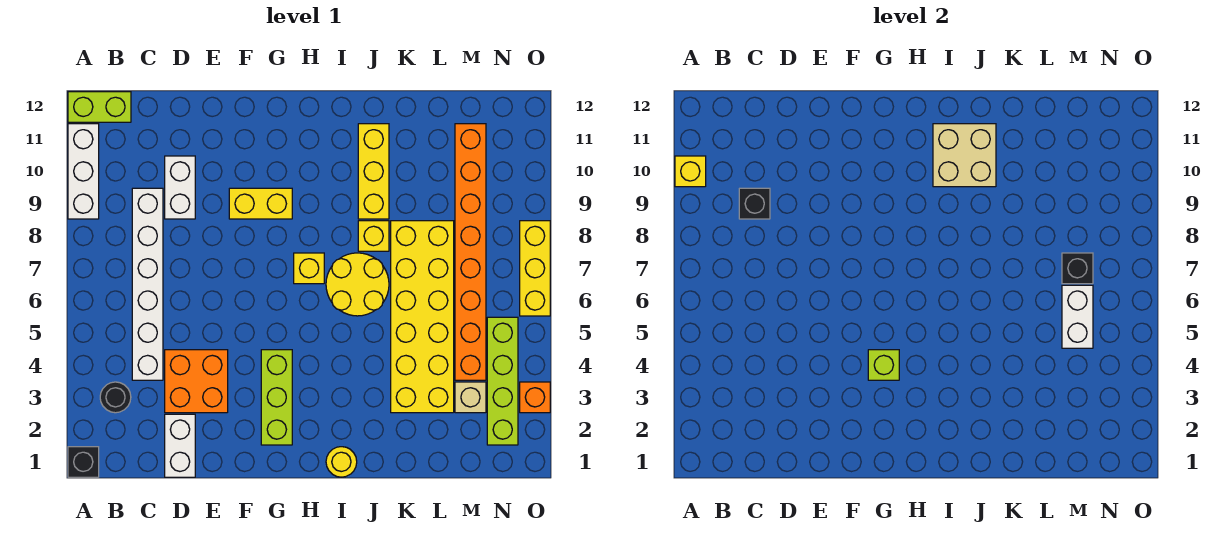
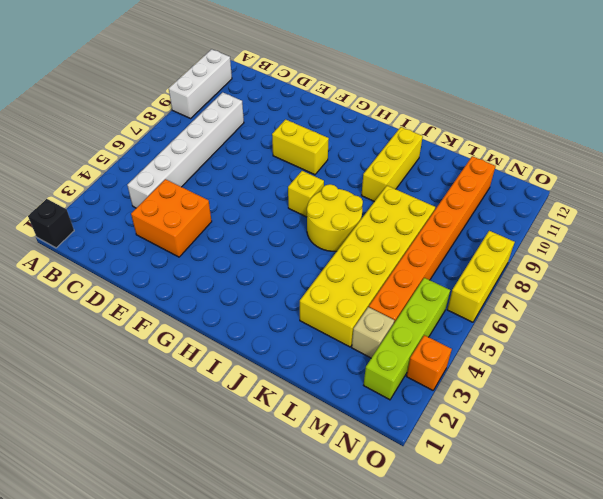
none -> lime brick A12:B12 level 1
none -> black round brick B3 level 1
none -> white brick D1:D2 level 1

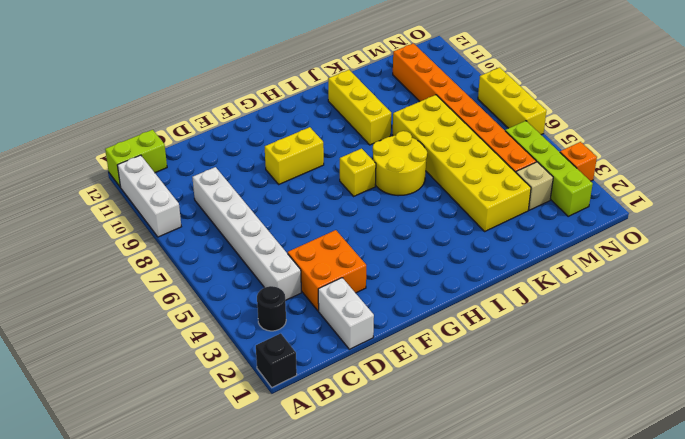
none -> white brick D9:D10 level 1
none -> lime brick G2:G4 level 1
none -> yellow round brick I1 level 1

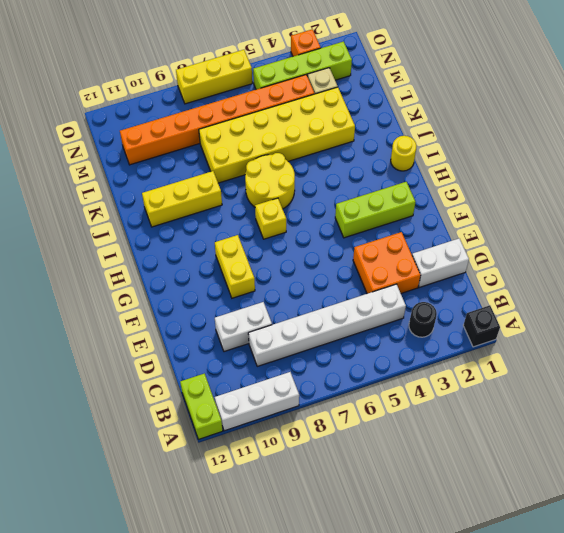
none -> yellow brick J8 level 1
none -> yellow brick A10 level 2
none -> black brick C9 level 2

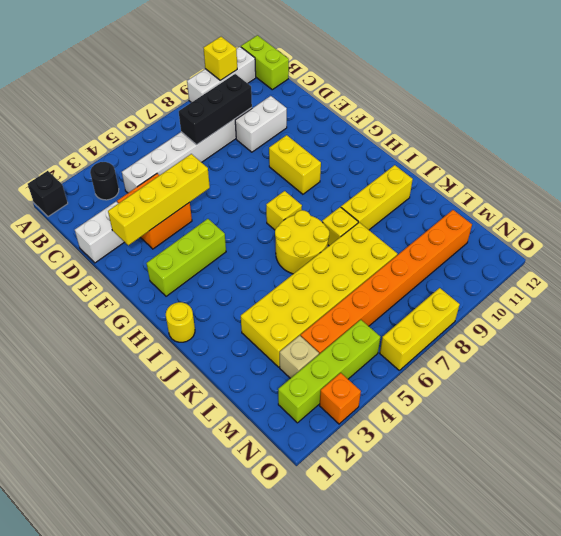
black brick C7:C9 level 2 -> black brick C9 level 2
yellow brick E2:E5 level 2 -> none
none -> lime brick G4 level 2
none -> tan brick I10:J11 level 2
none -> white brick M5:M6 level 2

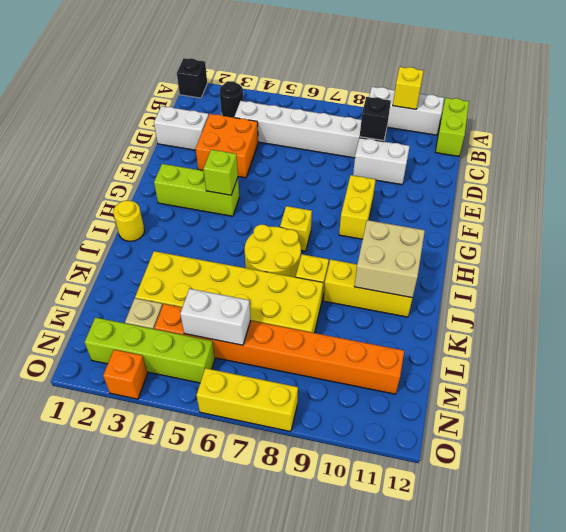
none -> black brick M7 level 2

